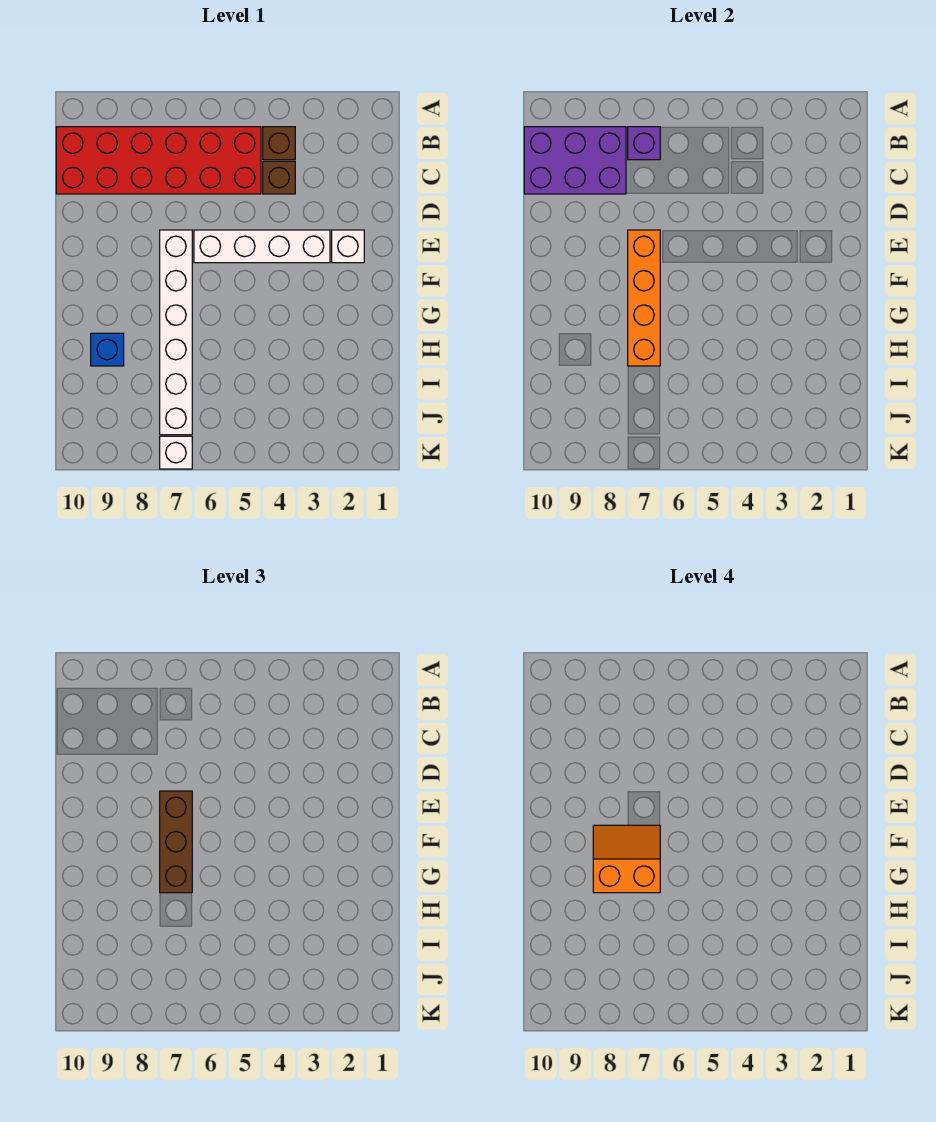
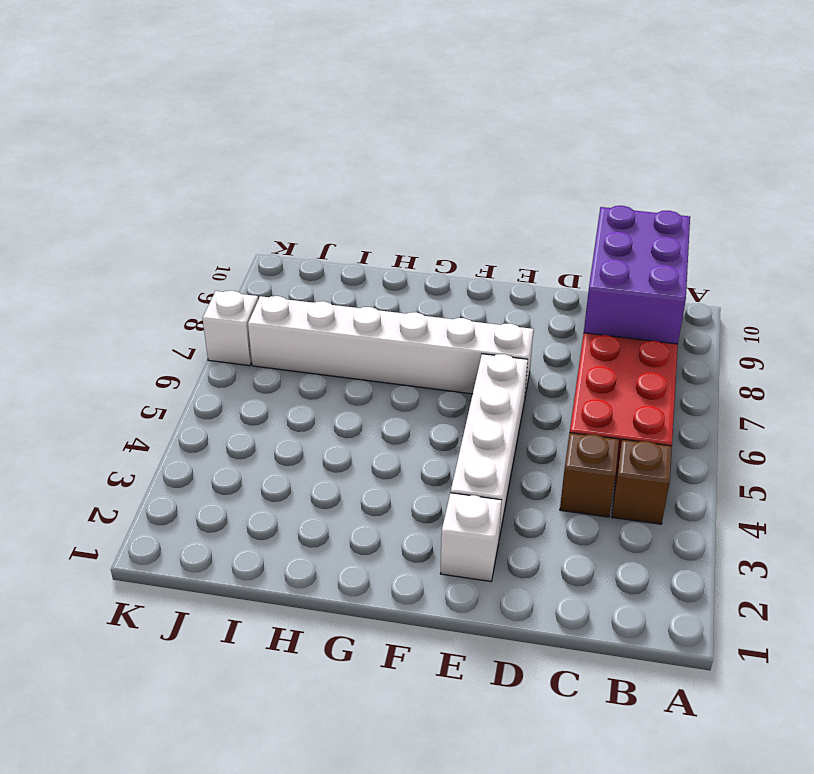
none -> blue brick H9 level 1
none -> purple brick B7 level 2
none -> orange brick E7:H7 level 2

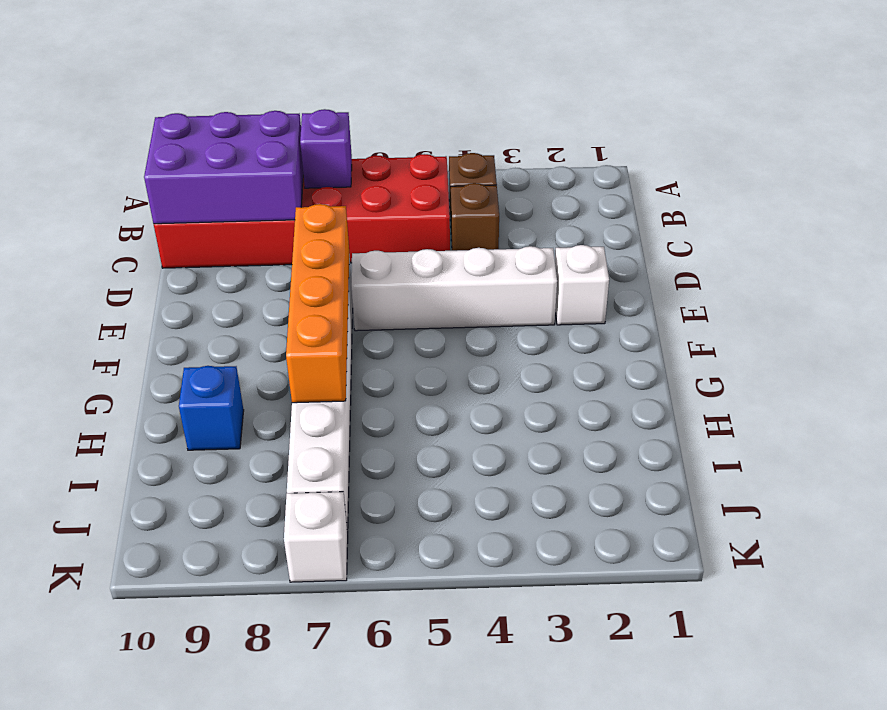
none -> brown brick E7:G7 level 3
none -> orange slope F7:G8 level 4 top G

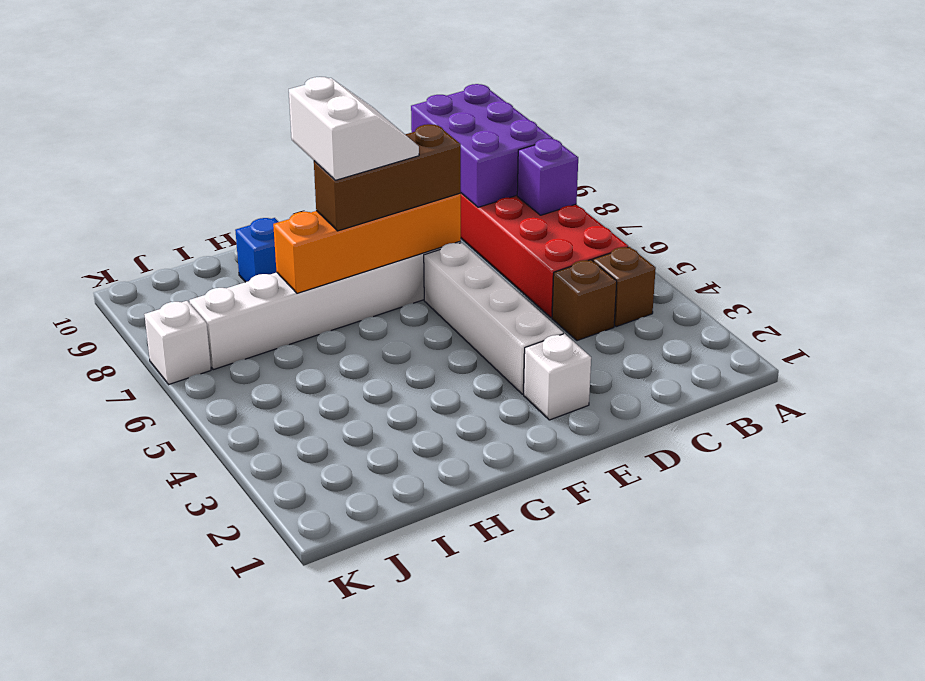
white slope F7:G8 level 4 top G -> orange slope F7:G8 level 4 top G

